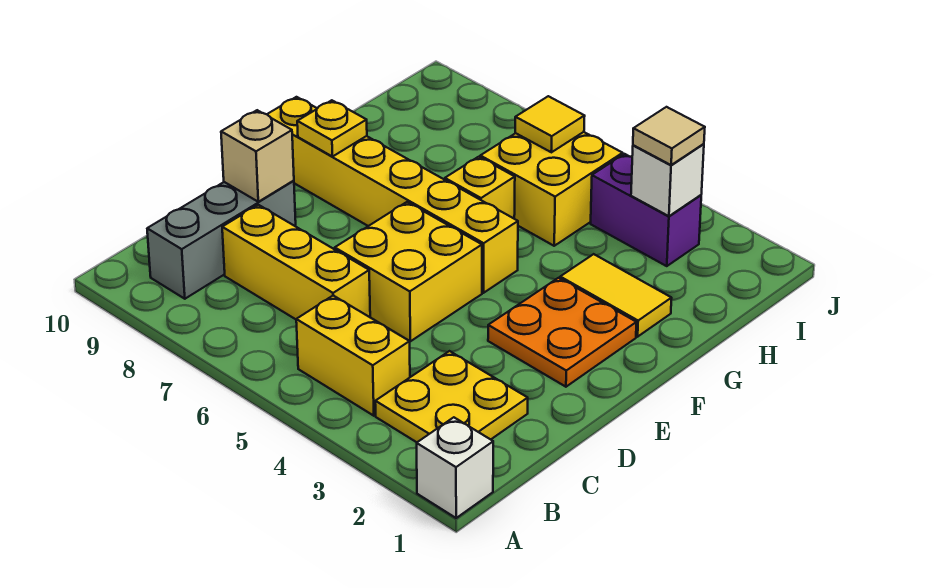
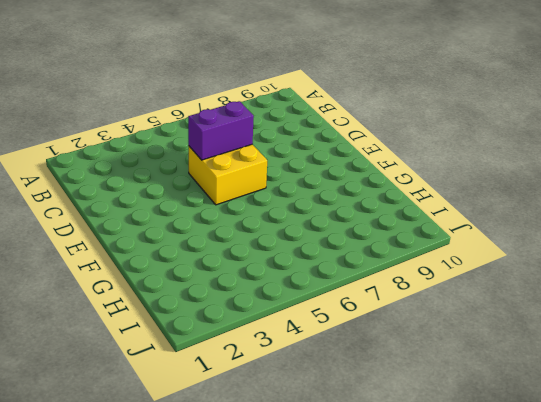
purple brick D5:D6 level 2 -> purple brick I3:I4 level 1
none -> white brick A1 level 1
none -> yellow plate B2:C3 level 1
none -> yellow brick B4:B5 level 1

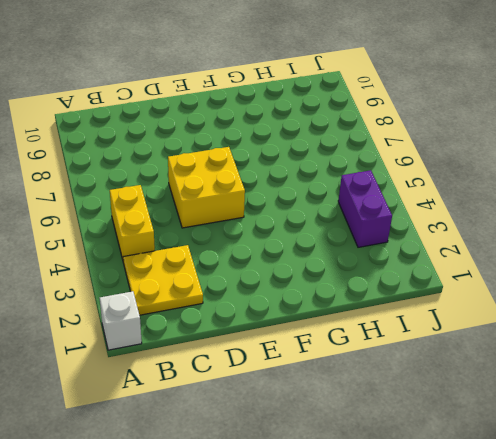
none -> grey brick B9:D9 level 1
none -> yellow brick C6:C8 level 1
none -> orange plate E2:F3 level 1

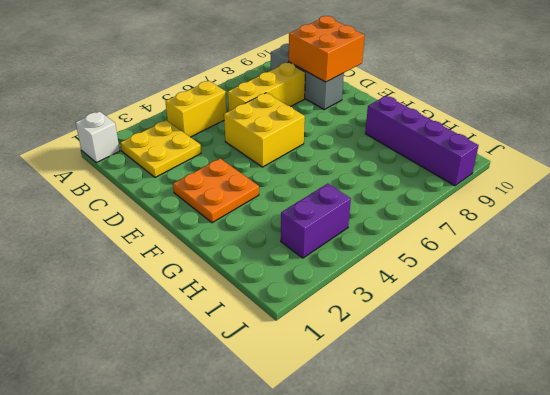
orange brick C9:D10 level 2 -> tan brick D9 level 2
purple brick G9:J9 level 1 -> none
none -> yellow brick F5:F10 level 1
none -> yellow tile G2:G3 level 1
none -> yellow brick G6 level 1

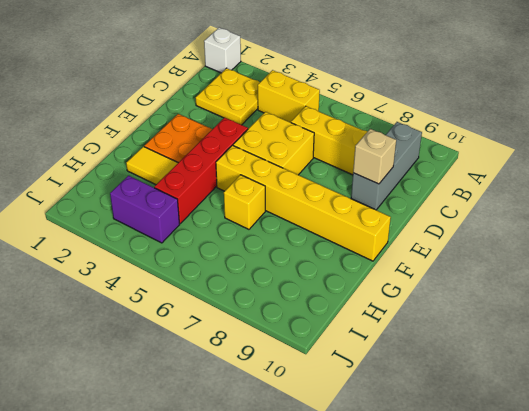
red brick E4:H4 level 1 -> none
none -> yellow brick H5:I6 level 1
none -> yellow plate F9 level 2
none -> white brick I3 level 2

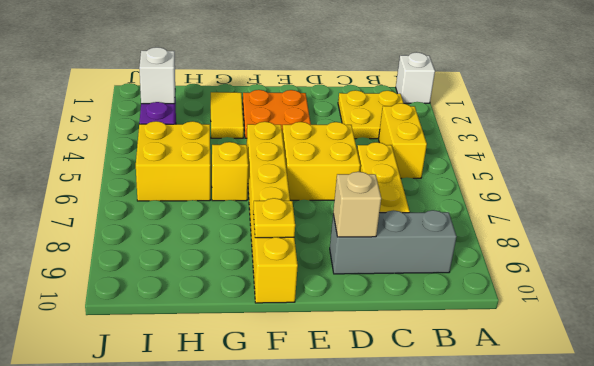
none -> yellow tile I6 level 2
none -> tan tile I3 level 3

